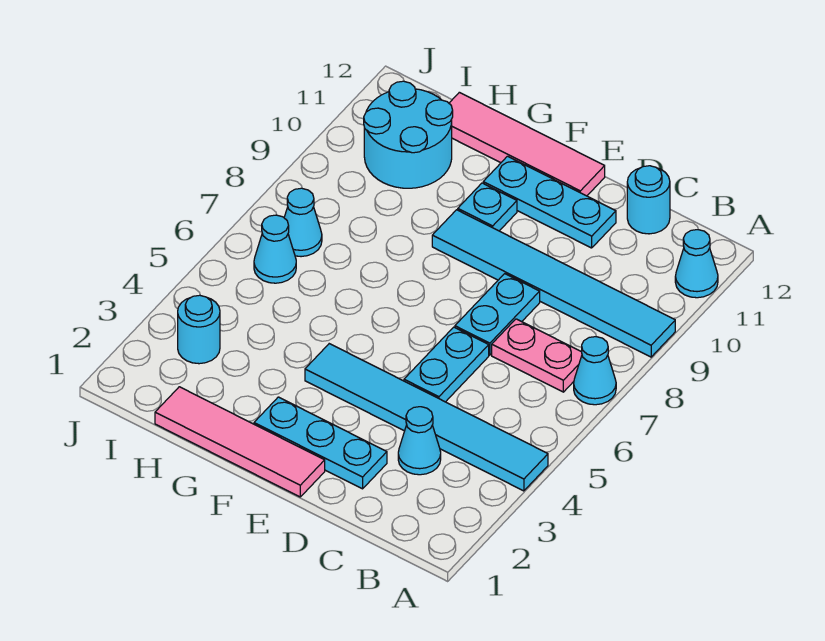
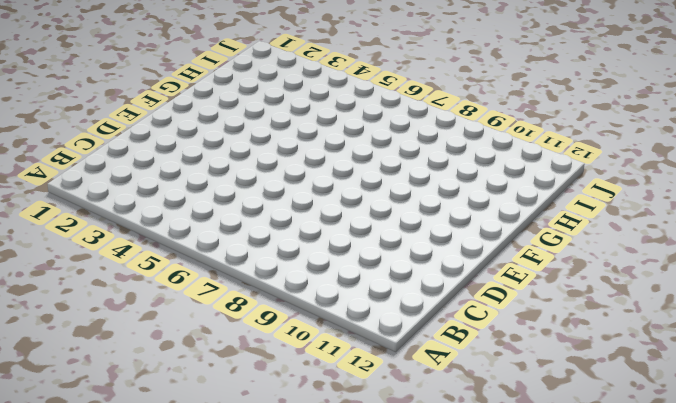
none -> cyan tile A4:F4 level 1
none -> cyan cone A7 level 1
none -> cyan tile A9:F9 level 1

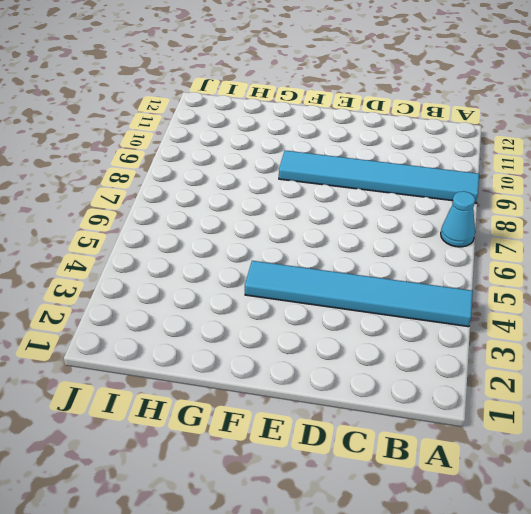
none -> cyan cone A11 level 1
none -> pink plate B7:C7 level 1
none -> cyan cone C3 level 1

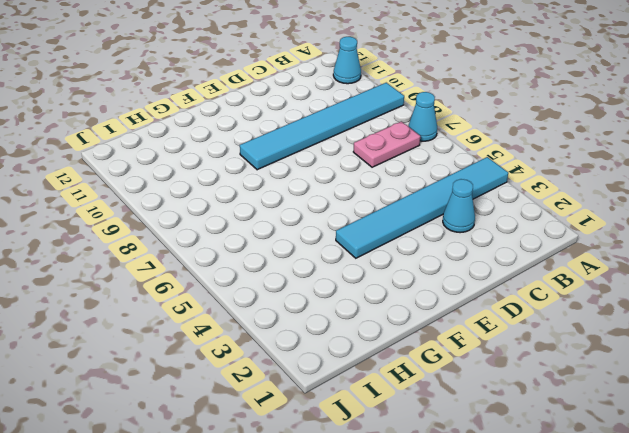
none -> cyan round brick C12 level 1
none -> cyan plate D2:F2 level 1
none -> cyan plate D5:D6 level 1

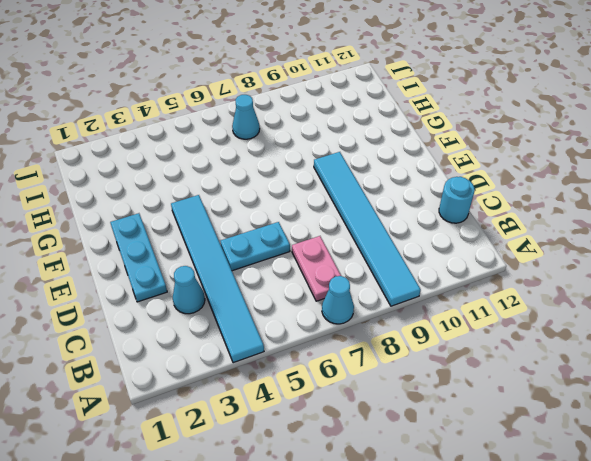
none -> cyan cone A11 level 1
none -> cyan plate D7:D8 level 1
none -> cyan plate D11:F11 level 1

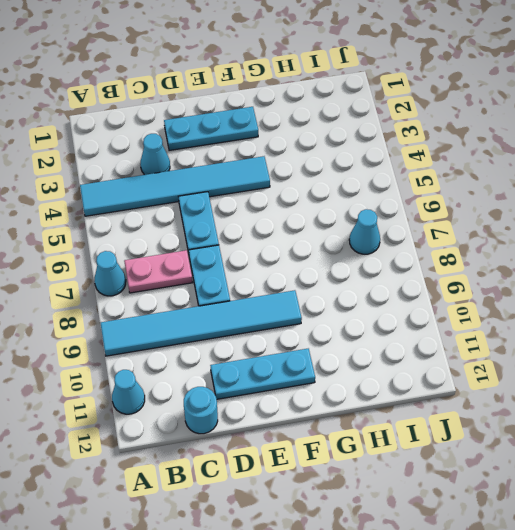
none -> pink tile E1:H1 level 1
none -> pink tile E12:H12 level 1
none -> cyan plate F10 level 1

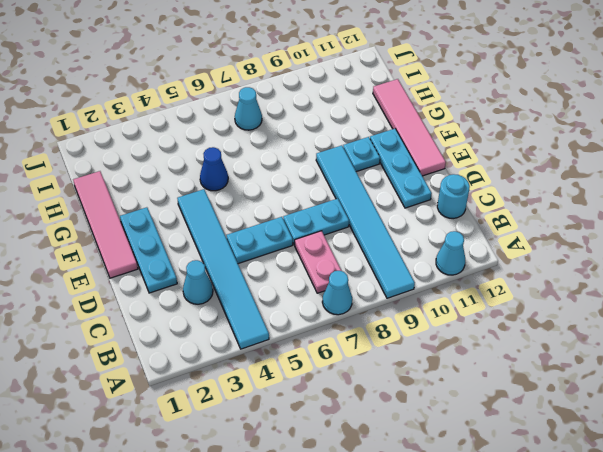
blue cone G5 level 1 -> none
none -> cyan round brick H10:I11 level 1
none -> cyan round brick I3 level 1
none -> cyan cone I6 level 1

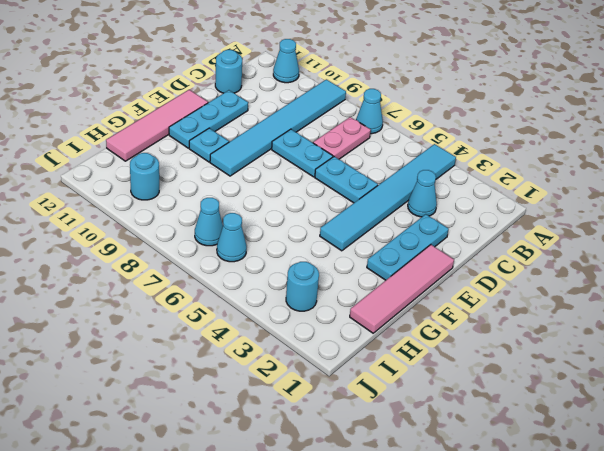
cyan round brick I10 level 1 -> cyan round brick H10:I11 level 1

